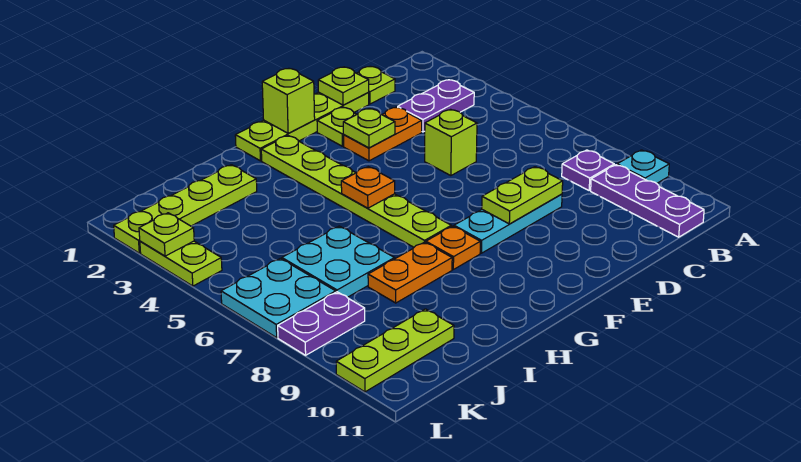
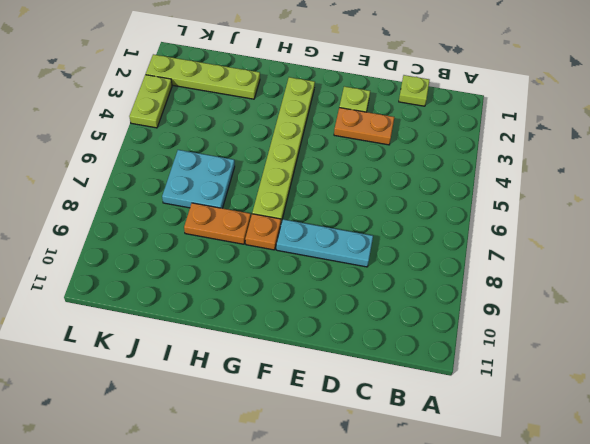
none -> cyan plate A9 level 1
none -> purple plate B3:C3 level 1
none -> purple plate B8 level 1

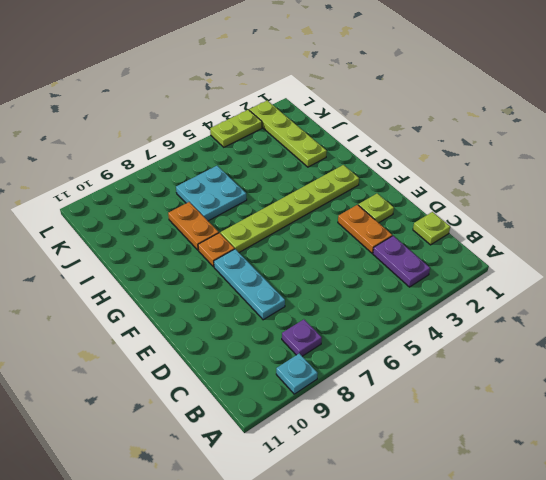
none -> purple plate B9:B11 level 1
none -> lime plate D1:G1 level 1
none -> lime brick D5 level 1

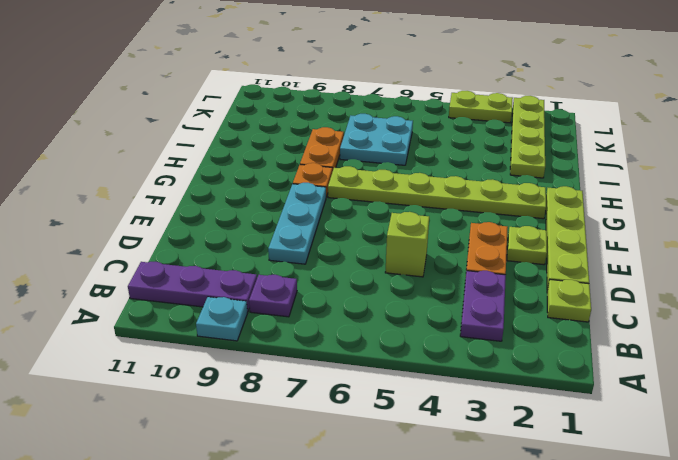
none -> lime plate J10:L10 level 1
none -> cyan plate K6:L7 level 1
none -> purple plate K8:L8 level 1

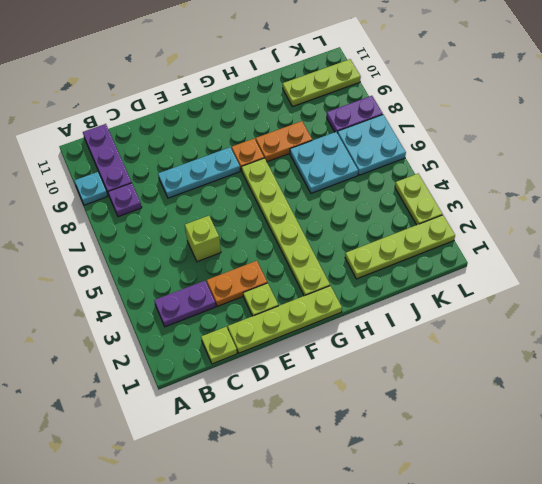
none -> lime plate D1 level 2
none -> lime plate D8:E8 level 2
none -> lime plate E3 level 2

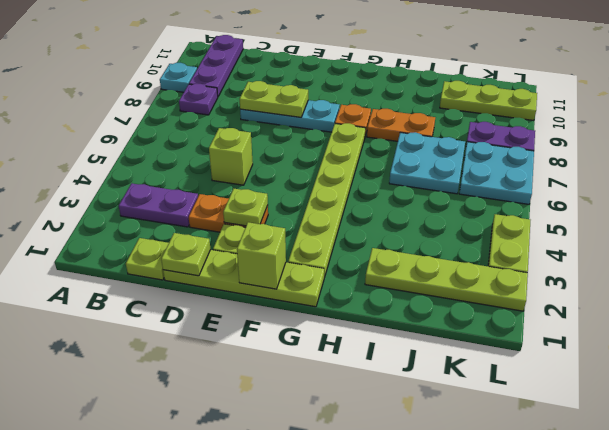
none -> orange plate G5 level 2
none -> lime plate L3 level 2

